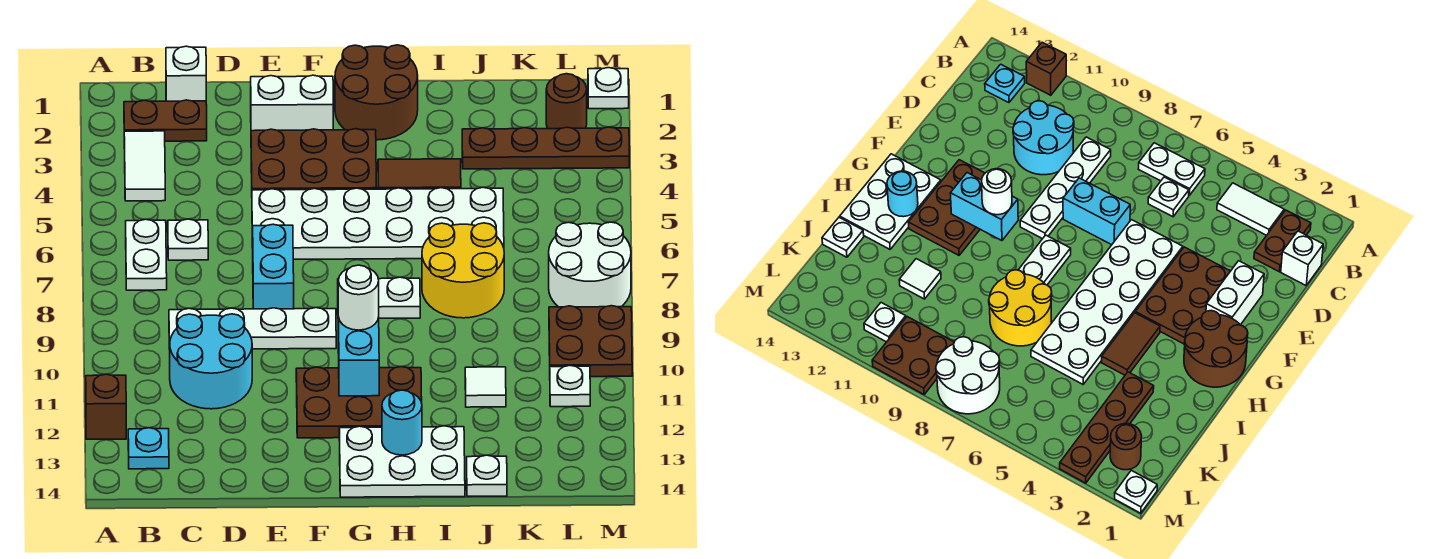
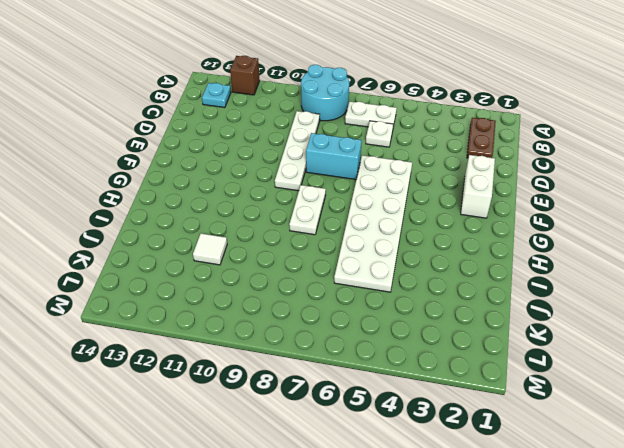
cyan round brick A8:B9 level 1 -> cyan round brick C10:D11 level 1
none -> white tile B3:B4 level 1
none -> white brick C1 level 1
none -> brown plate E3:G4 level 1
none -> brown plate F11:H12 level 1

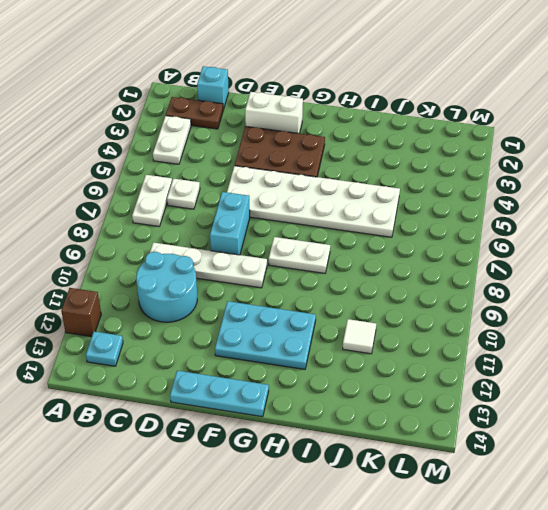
white plate B3:B4 level 1 -> white tile B3:B4 level 1
cyan brick C1 level 1 -> white brick C1 level 1
cyan plate E14:G14 level 1 -> white plate G13:I14 level 1
cyan plate F11:H12 level 1 -> brown plate F11:H12 level 1
none -> brown round brick G1:H2 level 1
none -> brown tile H4:I4 level 1
none -> yellow round brick I7:J8 level 1
none -> brown plate J3:M3 level 1

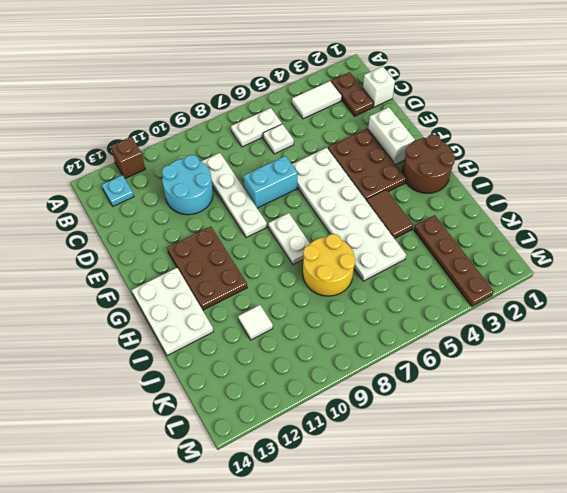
none -> white plate J14 level 1
none -> brown round brick L2 level 1
none -> white round brick L7:M8 level 1
none -> brown plate L9:M10 level 1

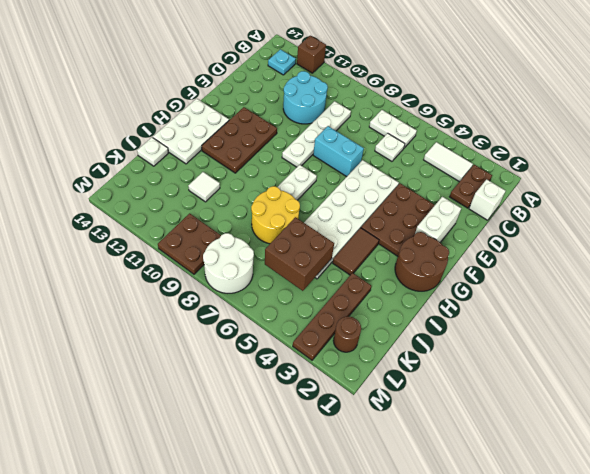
brown brick J5:K6 level 2 -> none
none -> white plate L11 level 1
none -> white plate M1 level 1
none -> cyan brick G10:G11 level 2
none -> cyan round brick H13 level 2

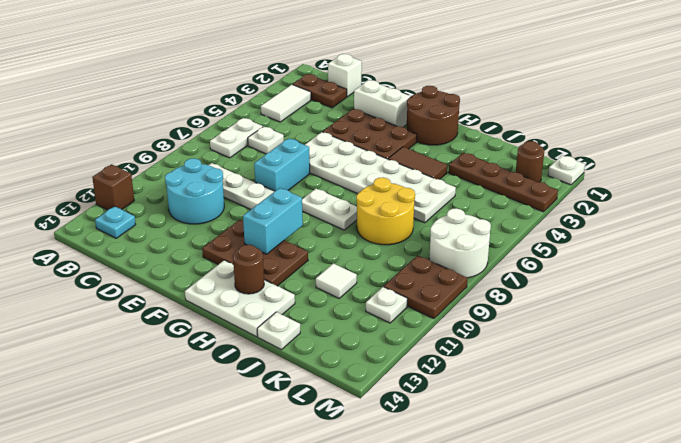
brown round brick H13 level 2 -> cyan round brick H13 level 2
none -> white round brick G10 level 3

